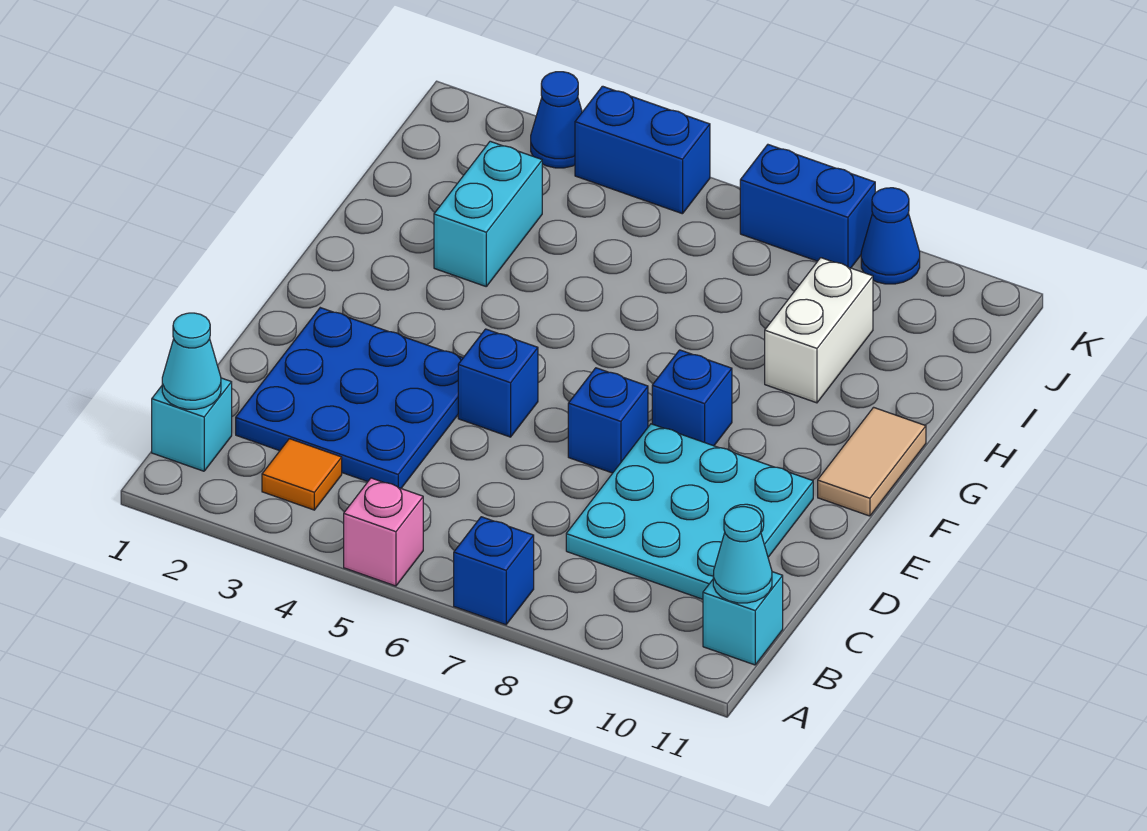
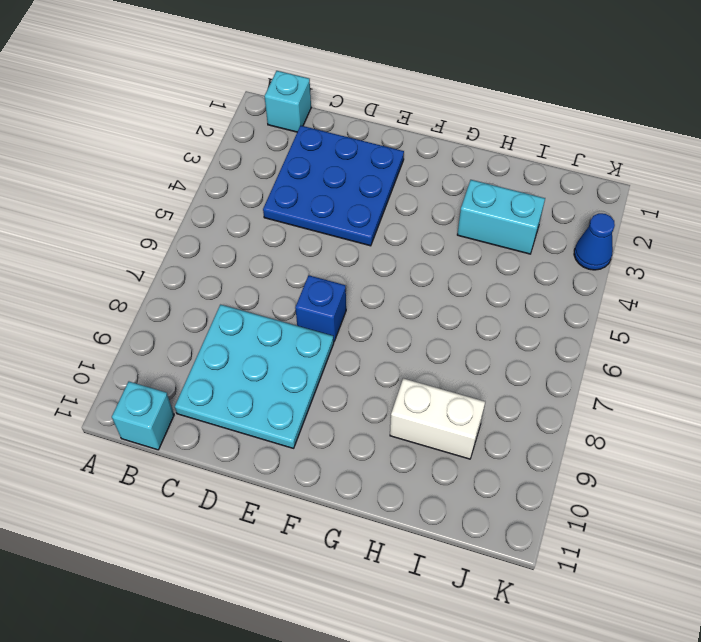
none -> pink brick A5 level 1
none -> blue brick A7 level 1
none -> orange tile B3 level 1

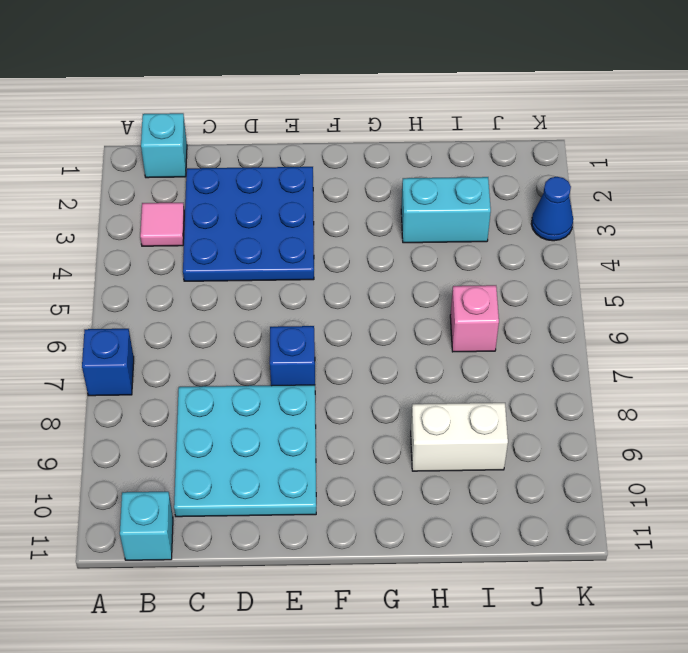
pink tile B3 level 1 -> orange tile B3 level 1
pink brick I6 level 1 -> pink brick A5 level 1
none -> blue brick E5 level 1
none -> blue brick F8 level 1
none -> tan tile F11:G11 level 1

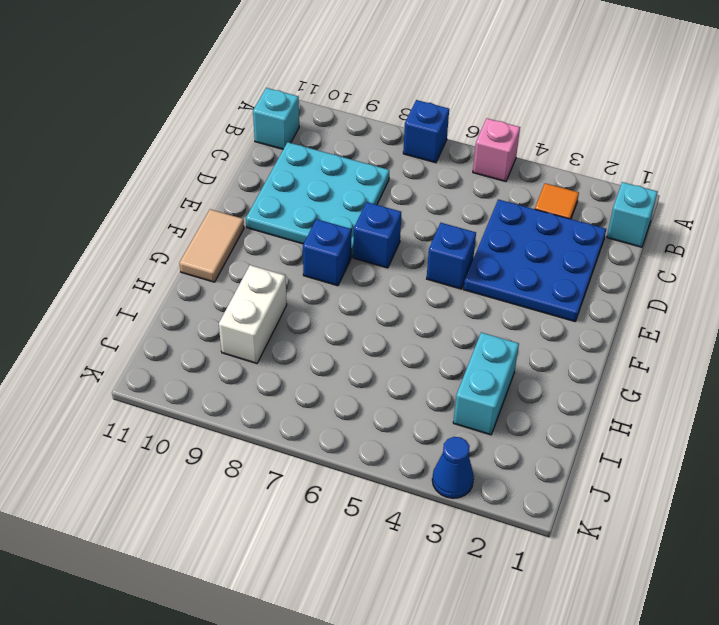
none -> blue brick K4:K5 level 1
none -> blue brick K7:K8 level 1
none -> blue cone K9 level 1

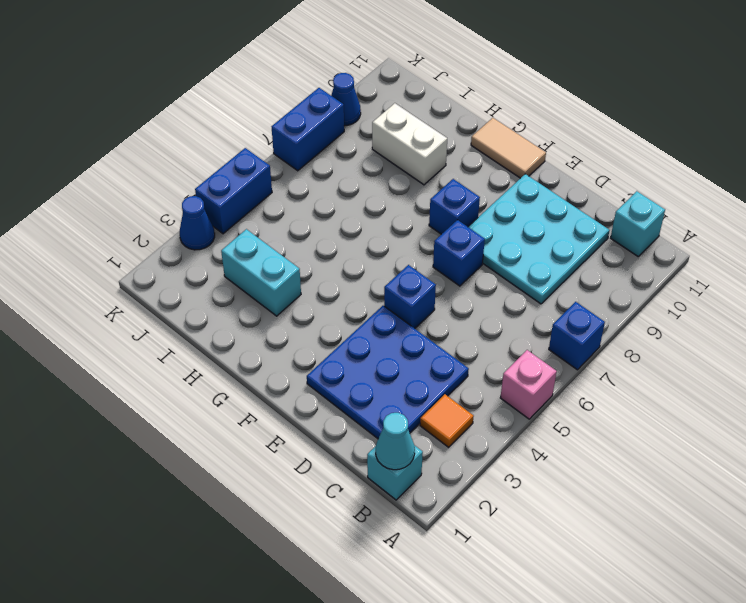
none -> cyan cone B11 level 2

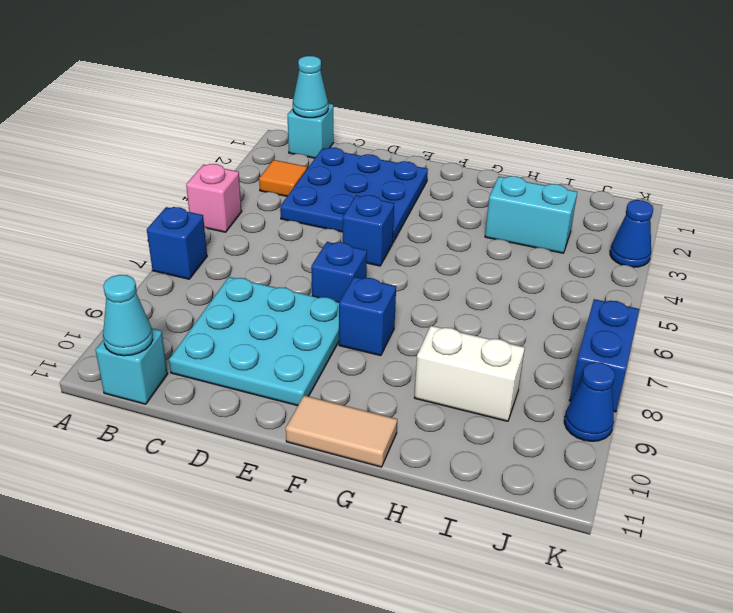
none -> blue brick K4:K5 level 1

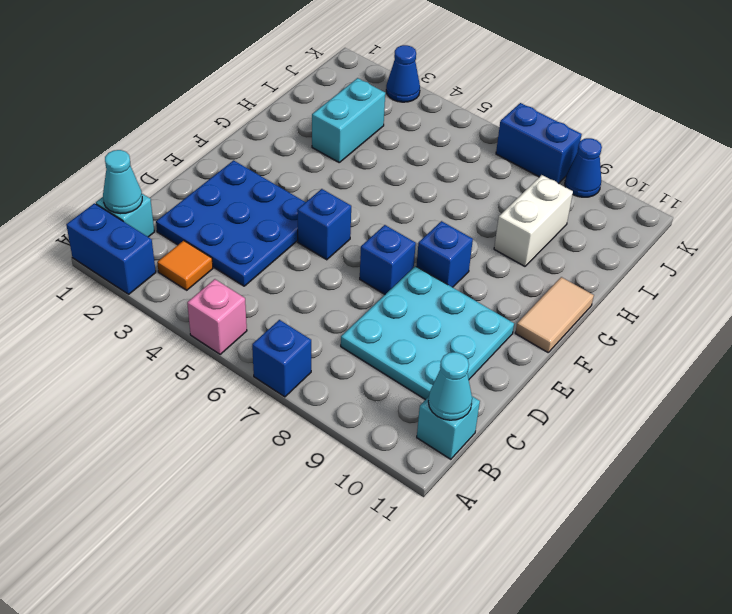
blue brick A1:A2 level 1 -> blue brick K4:K5 level 1

